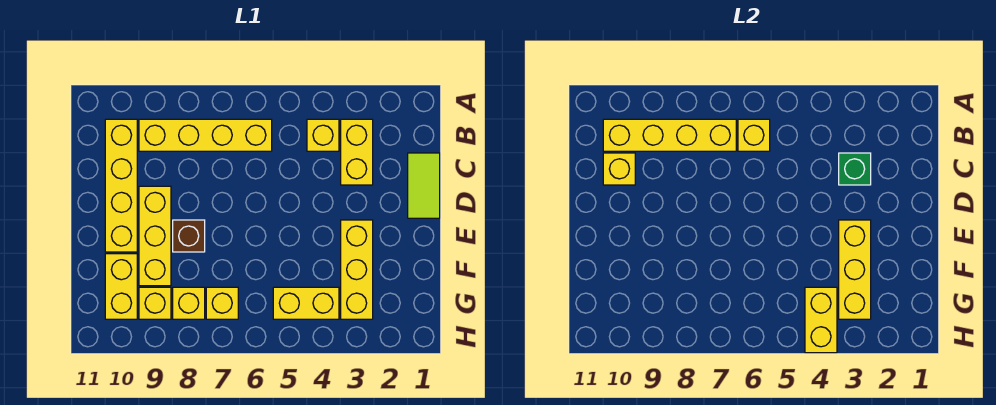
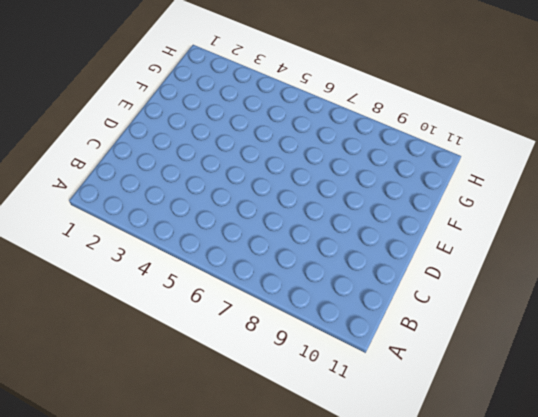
none -> yellow brick B3:C3 level 1
none -> yellow brick B4 level 1
none -> yellow brick B6:B9 level 1

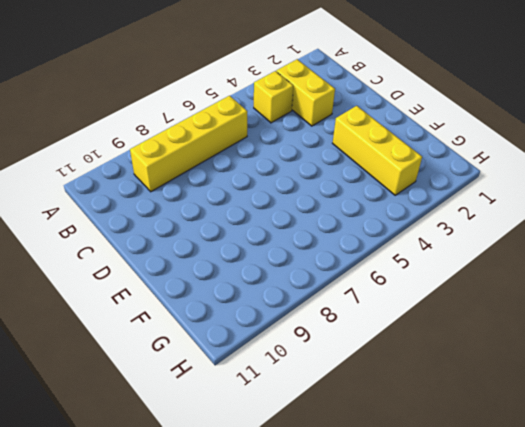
none -> yellow brick B10:E10 level 1
none -> lime tile C1:D1 level 1
none -> yellow brick D9:F9 level 1

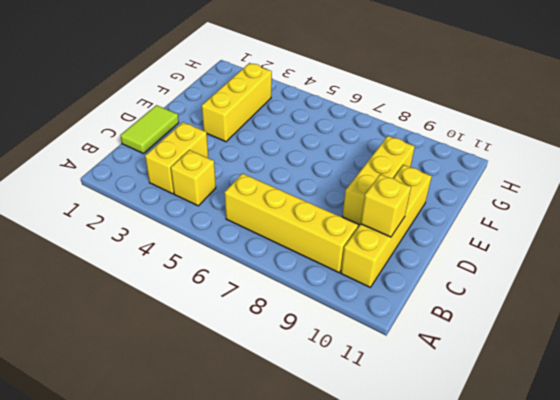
none -> brown brick E8 level 1
none -> yellow brick F10:G10 level 1
none -> yellow brick G4:G5 level 1

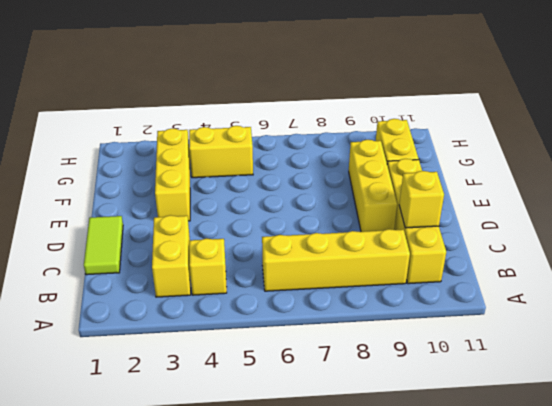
none -> brown brick E8 level 1
none -> yellow brick G7 level 1
none -> yellow brick G8 level 1

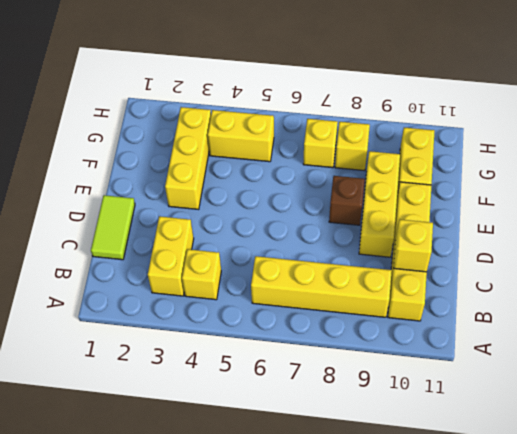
none -> yellow brick G9 level 1
none -> yellow brick B6 level 2
none -> yellow brick B7:B10 level 2

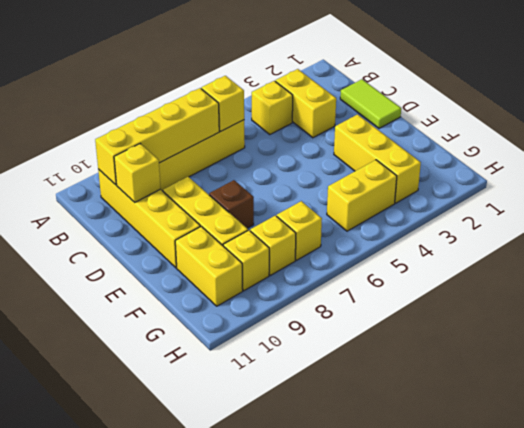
none -> green brick C3 level 2
none -> yellow brick E3:G3 level 2
none -> yellow brick G4:H4 level 2

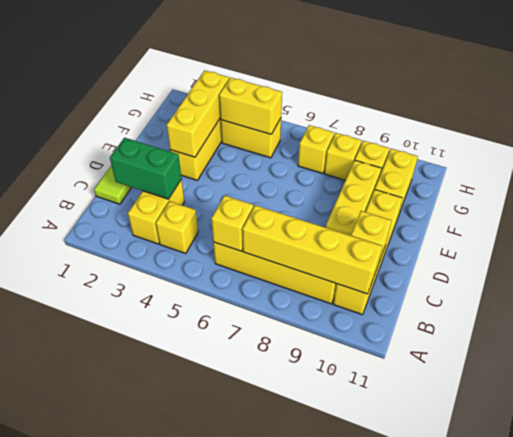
green brick C2:C3 level 2 -> green brick C3 level 2
yellow brick G4:G5 level 2 -> yellow brick G4:H4 level 2
none -> brown brick E8 level 1

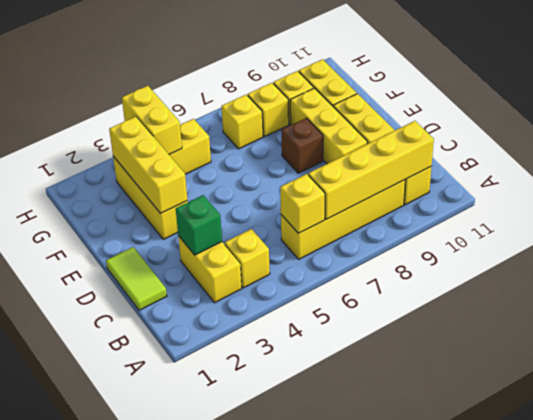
none -> yellow brick C10 level 2

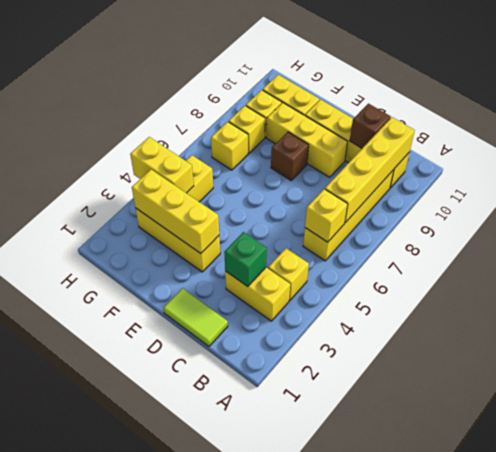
brown brick C10 level 2 -> yellow brick C10 level 2

